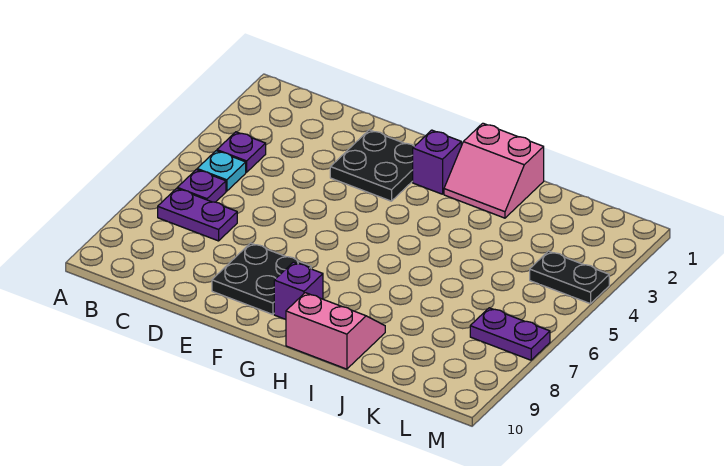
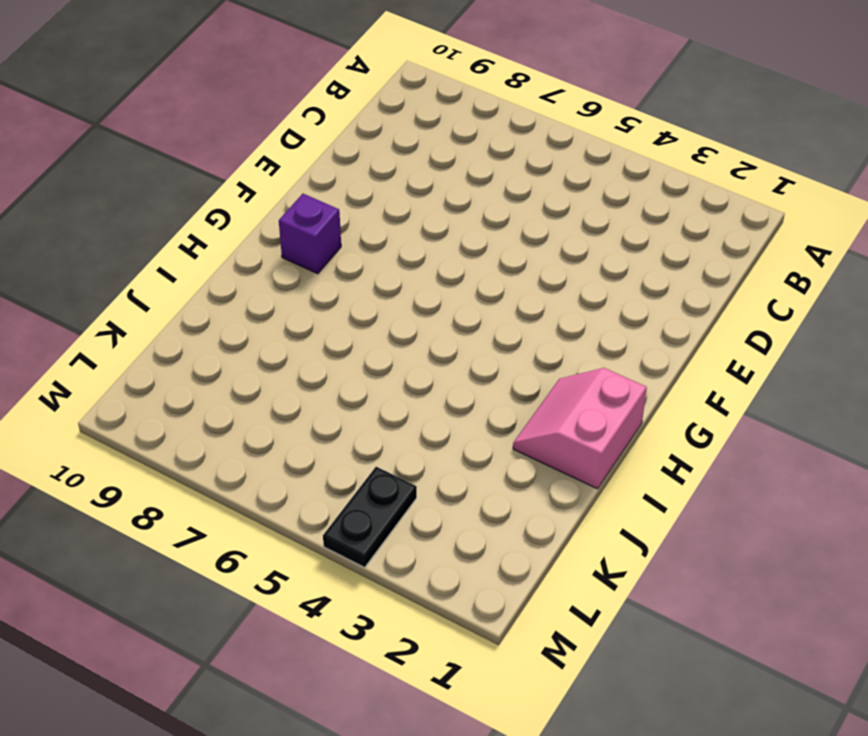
none -> purple plate B4 level 1
none -> cyan plate B5 level 1
none -> purple plate B6 level 1

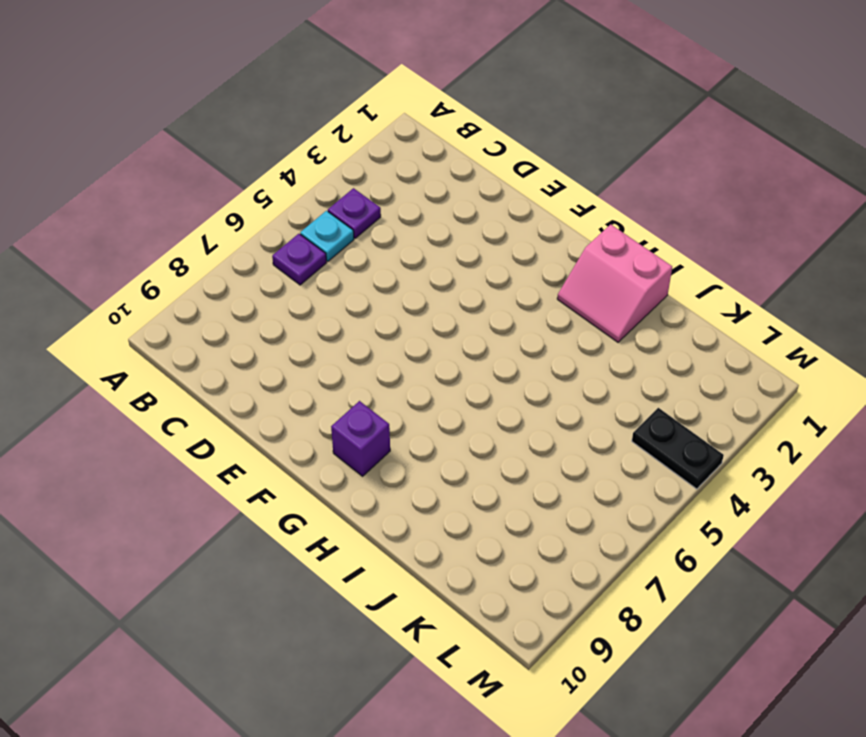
none -> purple plate B7:C7 level 1
none -> black plate E2:F3 level 1
none -> black plate E8:F9 level 1

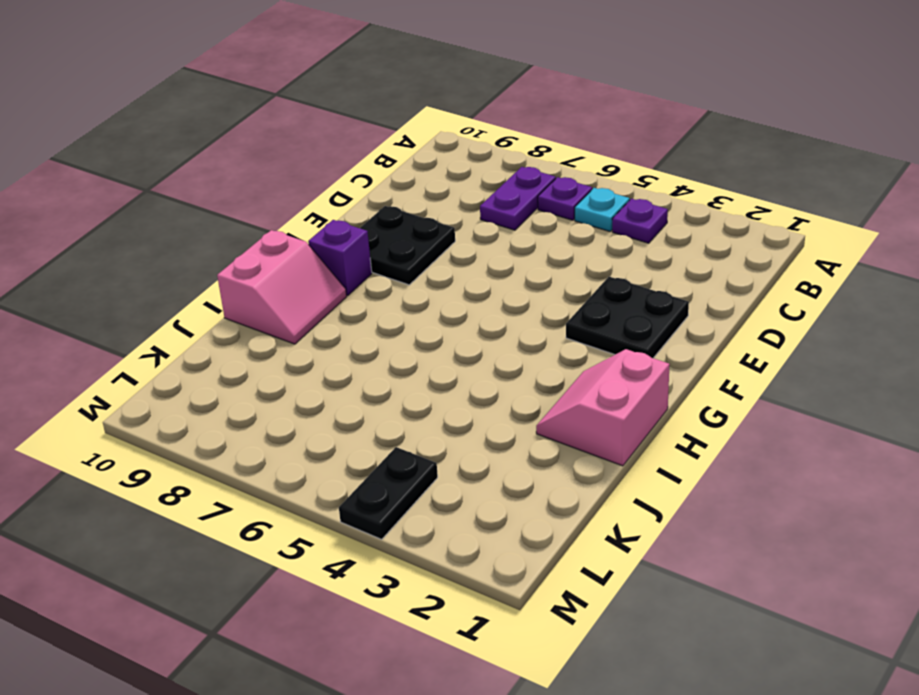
none -> purple brick G2 level 1
none -> purple plate L7:M7 level 1

